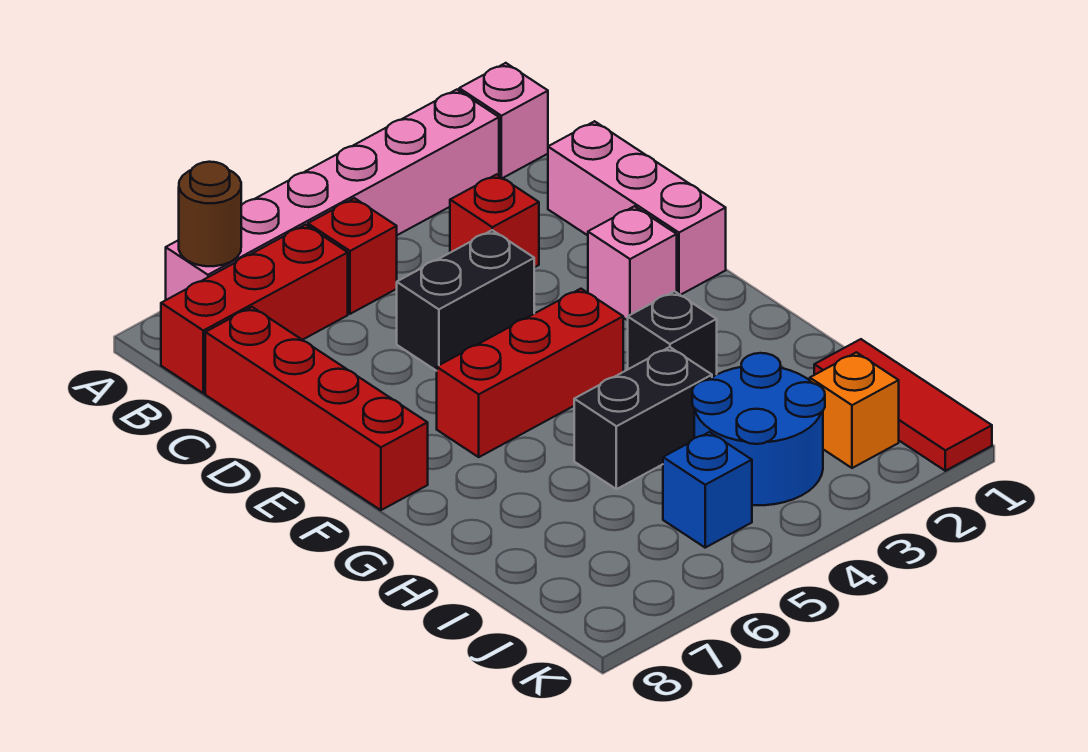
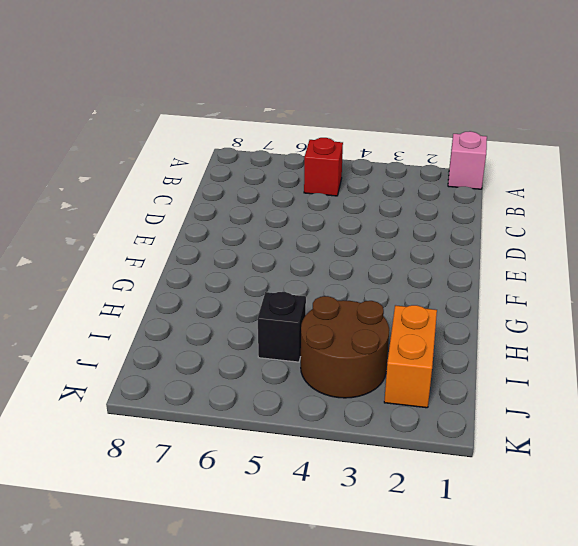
orange brick I2:J2 level 1 -> orange brick J2 level 1
brown round brick I3:J4 level 1 -> blue round brick I3:J4 level 1
black brick I5 level 1 -> black brick G3 level 1
none -> pink brick A2:A7 level 1
none -> red brick B6:B8 level 1
none -> pink brick C1:E1 level 1

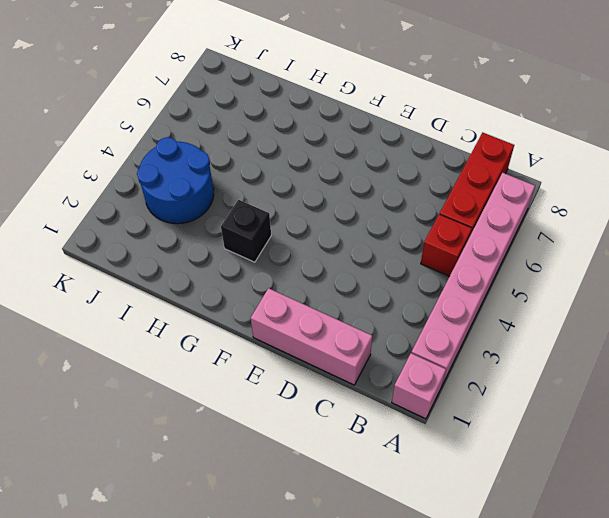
none -> red brick C3 level 1
none -> red brick C8:F8 level 1
none -> black brick D4:D5 level 1

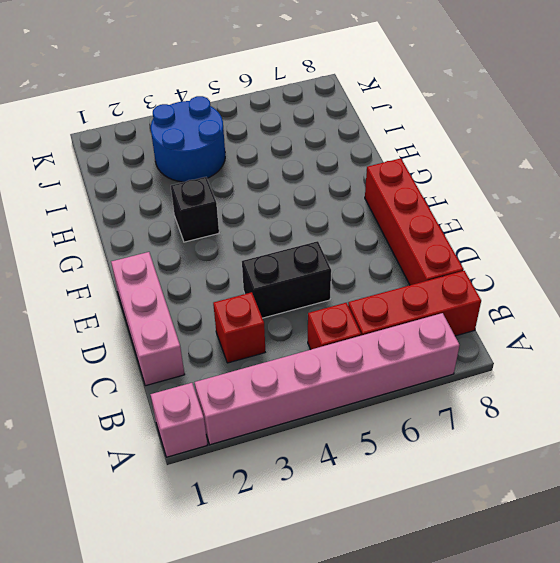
none -> pink brick E2 level 1
none -> red brick F4:F6 level 1
none -> black brick H4:H5 level 1

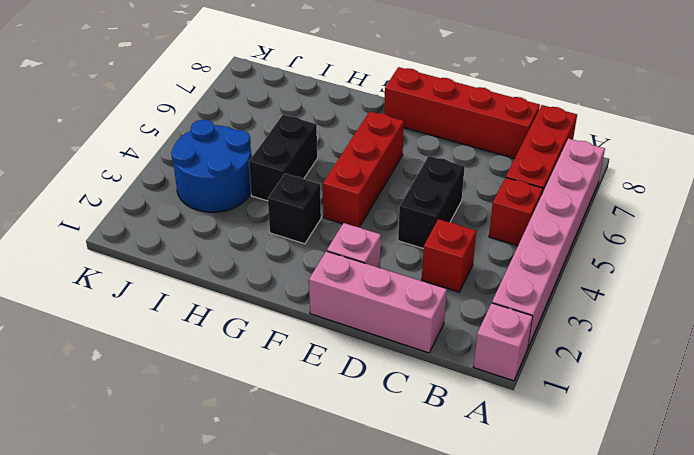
none -> red tile I1:K1 level 1
none -> orange brick J2 level 1
none -> blue brick J5 level 1

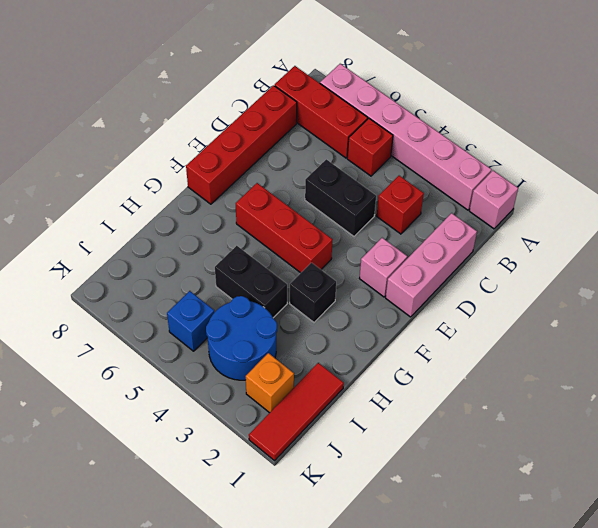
none -> brown round brick A7 level 2

